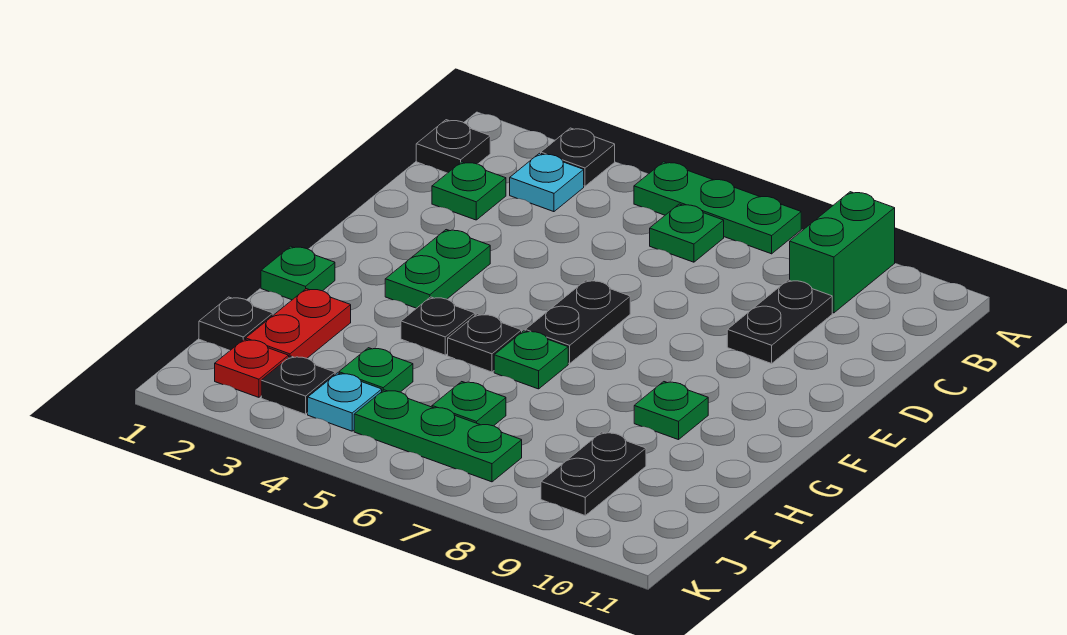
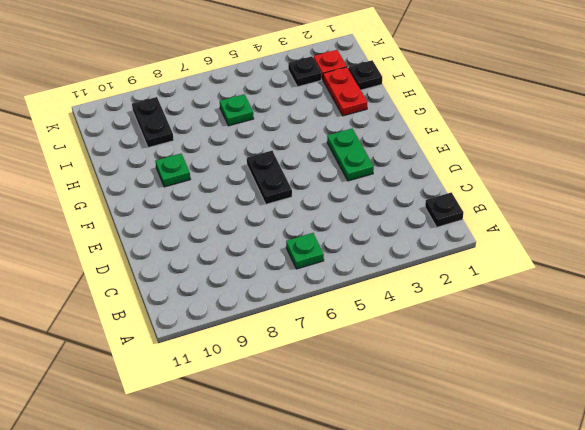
none -> black plate A3 level 1
none -> green plate A5:A7 level 1
none -> green brick A9:B9 level 1

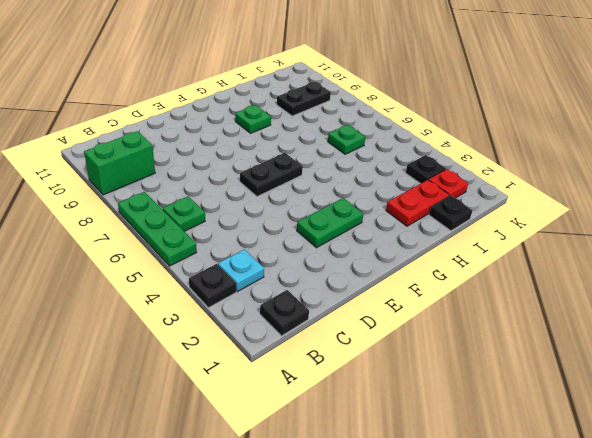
none -> green plate C2 level 1
none -> black plate C9:D9 level 1
none -> green plate G1 level 1

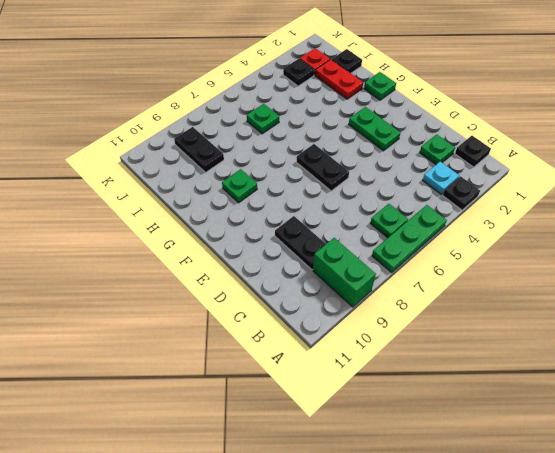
none -> black plate G4 level 1
none -> black plate G5 level 1
none -> green plate G6 level 1

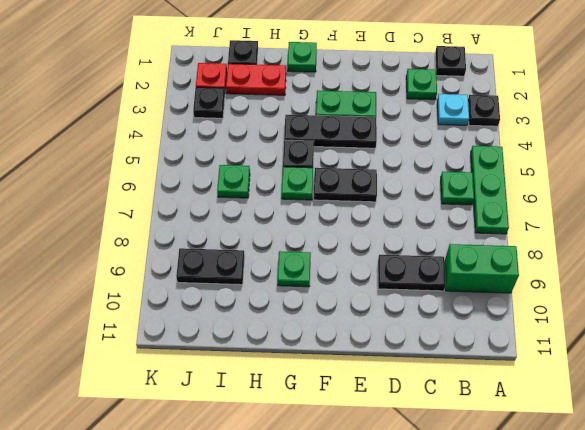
black plate E4:G4 level 1 -> black plate G4 level 1
none -> green plate I4 level 1
none -> cyan plate J4 level 1
none -> green plate J5:J7 level 1

